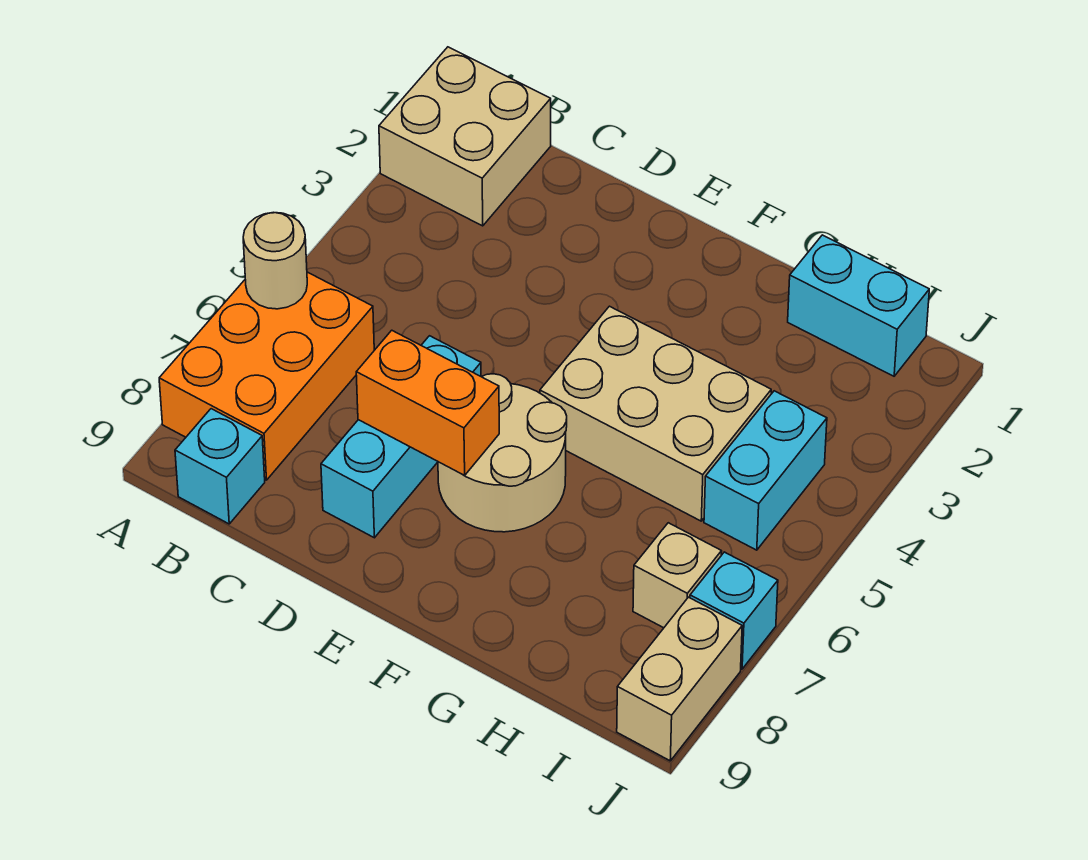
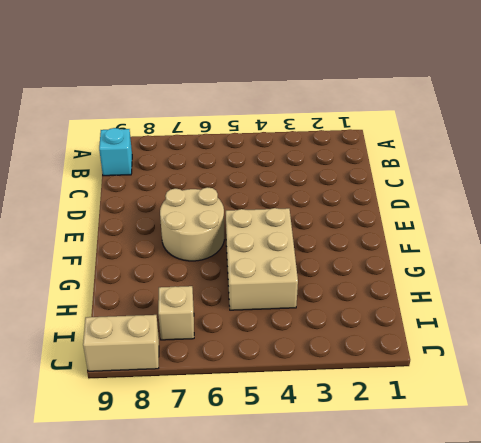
none -> tan brick A1:B2 level 1
none -> orange brick A6:B8 level 1
none -> cyan brick D6:D8 level 1

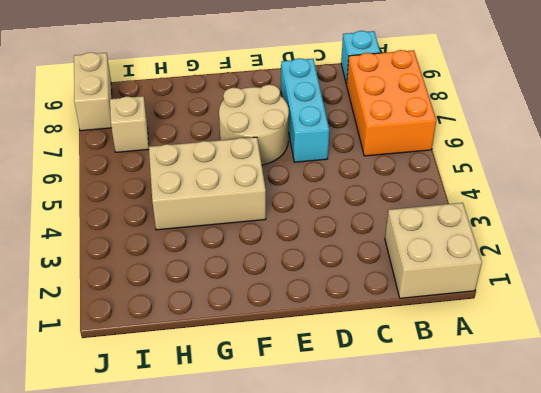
none -> cyan brick H1:I1 level 1
none -> cyan brick I4:I5 level 1
none -> cyan brick J7 level 1

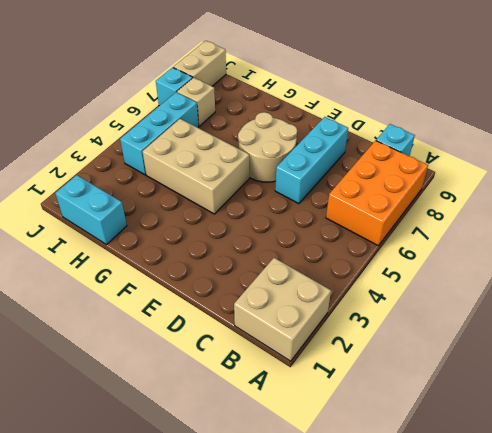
cyan brick I4:I6 level 1 -> cyan brick I4:I5 level 1
none -> tan round brick A6 level 2
none -> orange brick D7:E7 level 2

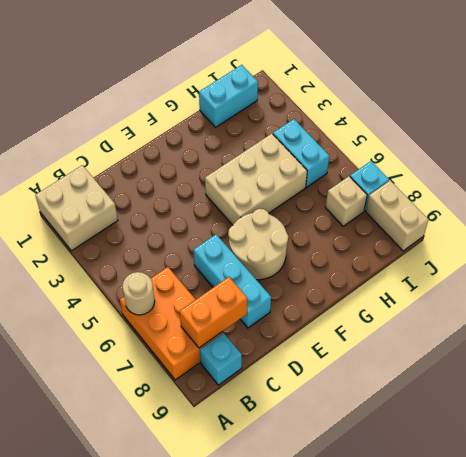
orange brick B8:C8 level 2 -> orange brick D7:E7 level 2

